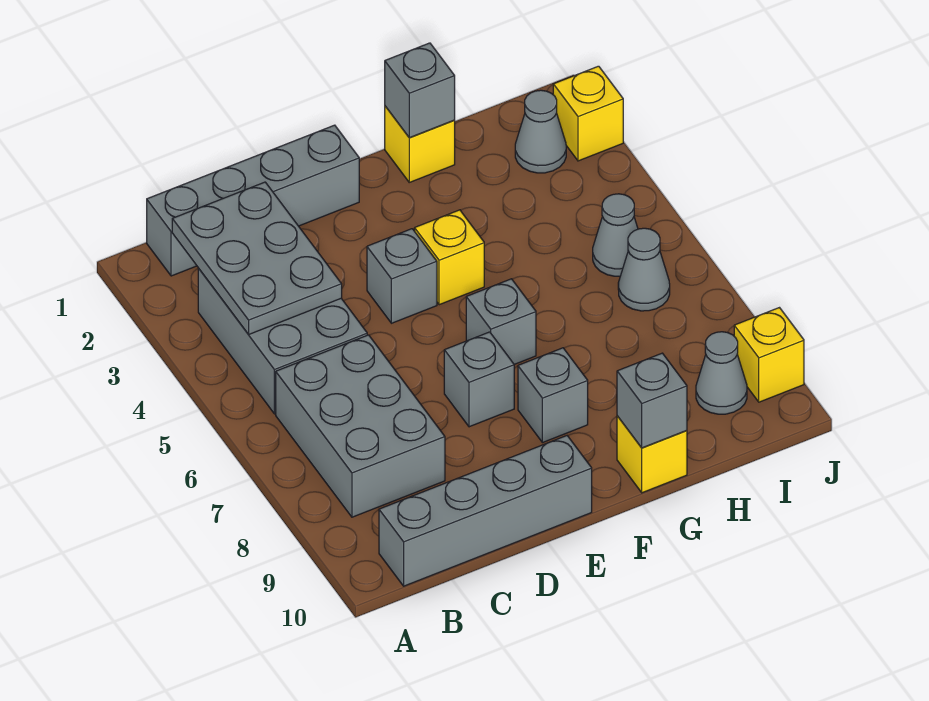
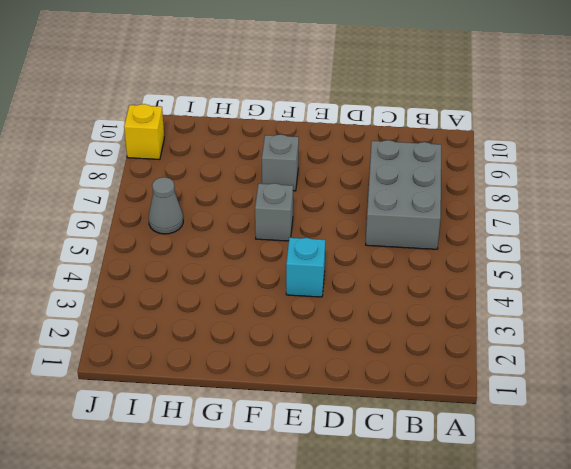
cyan brick E4 level 1 -> grey brick E4 level 1
none -> grey brick B1:E1 level 1
none -> grey brick B3:C5 level 1
none -> grey brick B10:E10 level 1

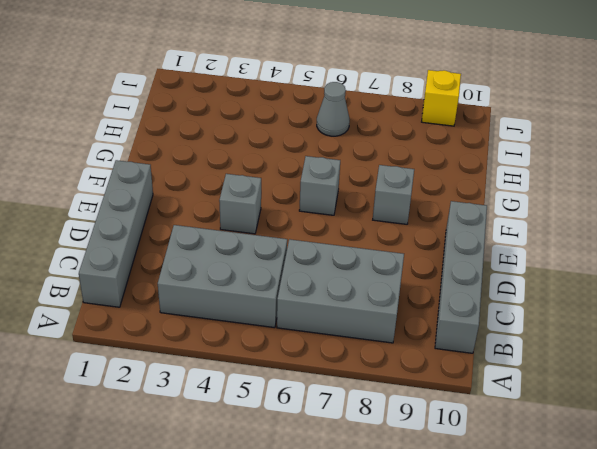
none -> grey brick E7 level 1
none -> yellow brick F4 level 1
none -> yellow brick G1 level 1

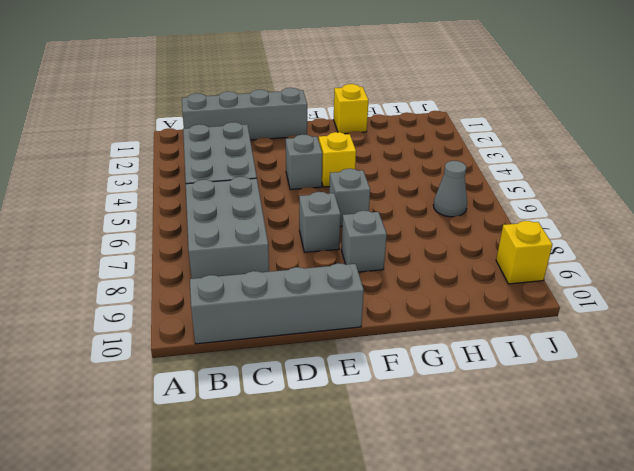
none -> yellow brick G10 level 1
none -> grey cone I2 level 1
none -> grey cone I5 level 1

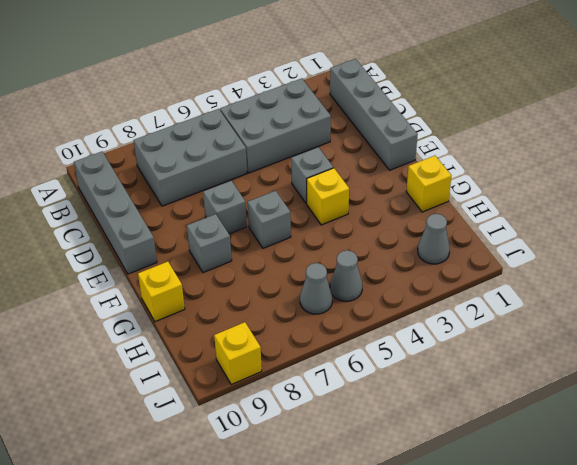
none -> grey cone I9 level 1
none -> yellow brick J2 level 1
none -> grey plate B2:C4 level 2

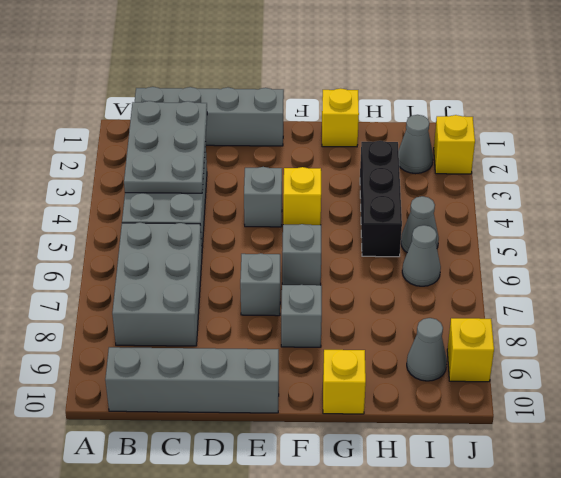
black brick H3:H5 level 1 -> none
none -> grey brick G1 level 2
none -> grey brick G10 level 2

